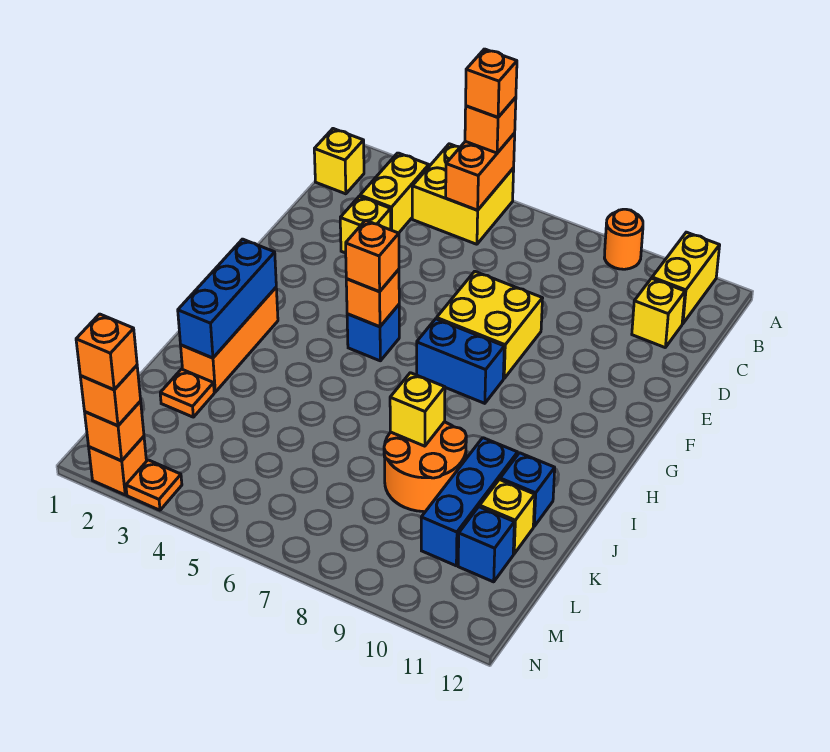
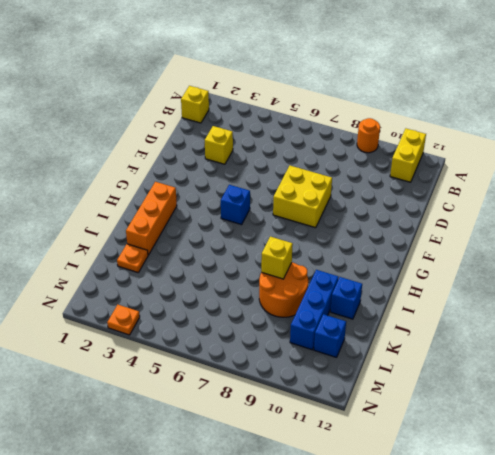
none -> yellow brick A4:B5 level 1
none -> yellow brick B3:C3 level 1
none -> yellow brick C11 level 1

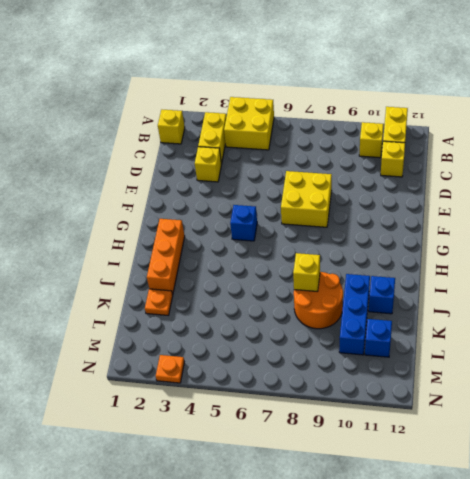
yellow brick B10 level 1 -> yellow brick K11 level 1
none -> orange round brick A9 level 1
none -> blue brick G7:G8 level 1
none -> orange brick N2 level 1

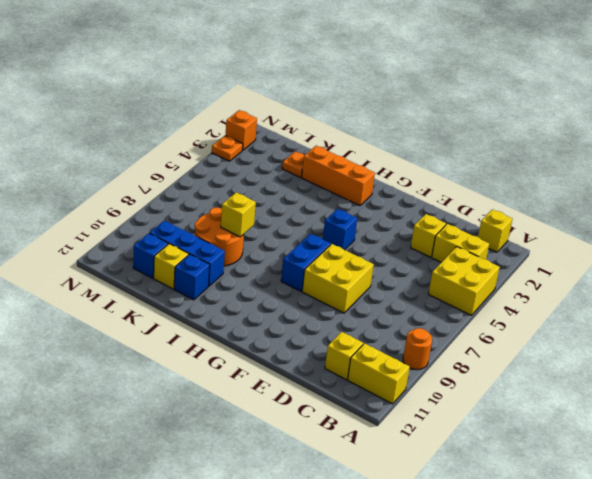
none -> orange brick A5:B5 level 2
none -> orange brick G5 level 2
none -> blue brick H2:J2 level 2

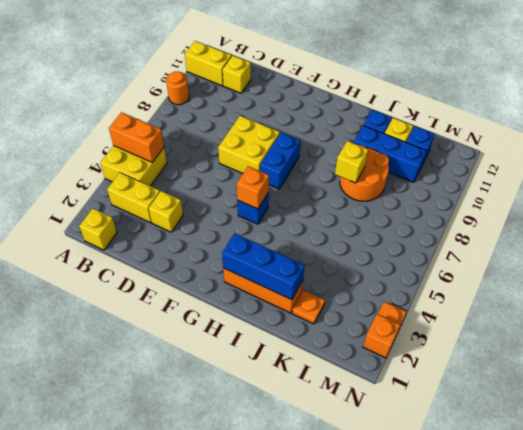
none -> orange brick N2 level 2
none -> orange brick A5 level 3
none -> orange brick G5 level 3

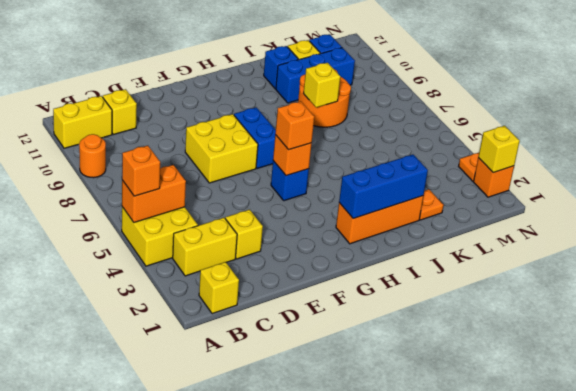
yellow brick N2 level 2 -> orange brick N2 level 2
none -> orange brick N2 level 3
none -> orange brick A5 level 4
none -> orange brick N2 level 4

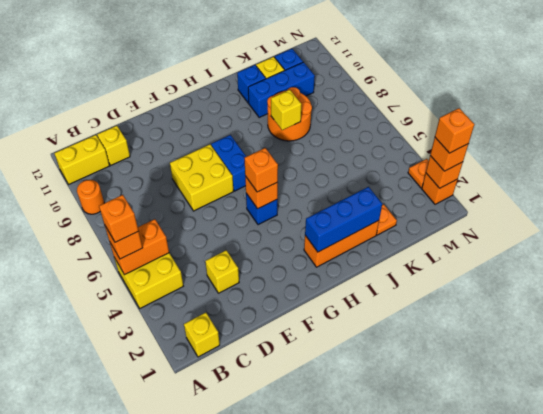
none -> yellow brick B3:C3 level 1

